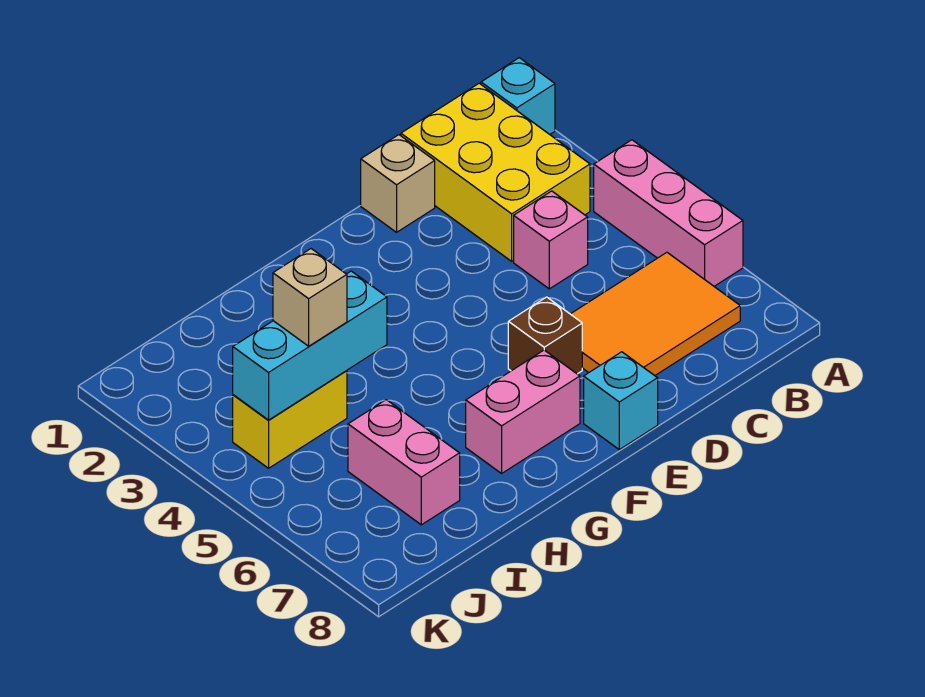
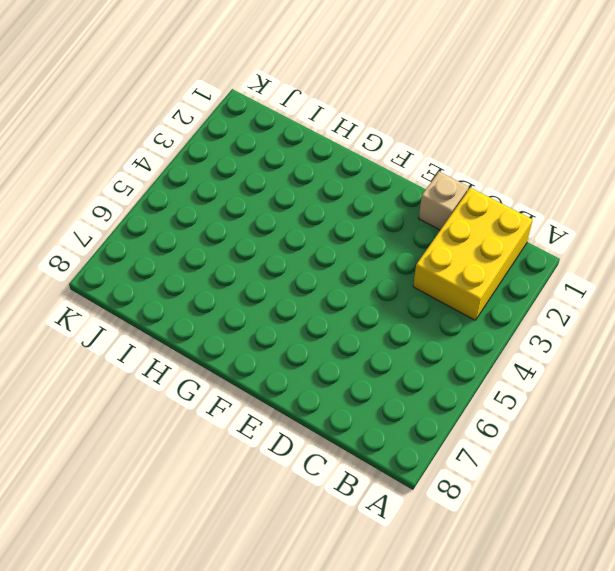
none -> cyan brick A1 level 1
none -> pink brick A4:A6 level 1
none -> orange tile B6:D7 level 1

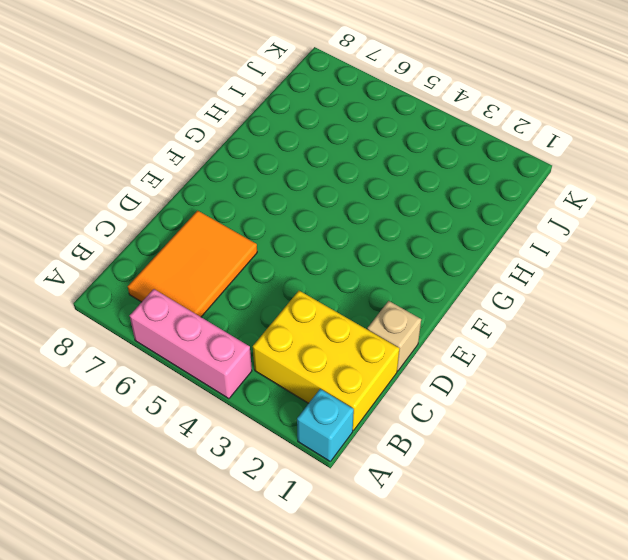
none -> pink brick C4 level 1
none -> brown brick E6 level 1
none -> cyan brick E8 level 1

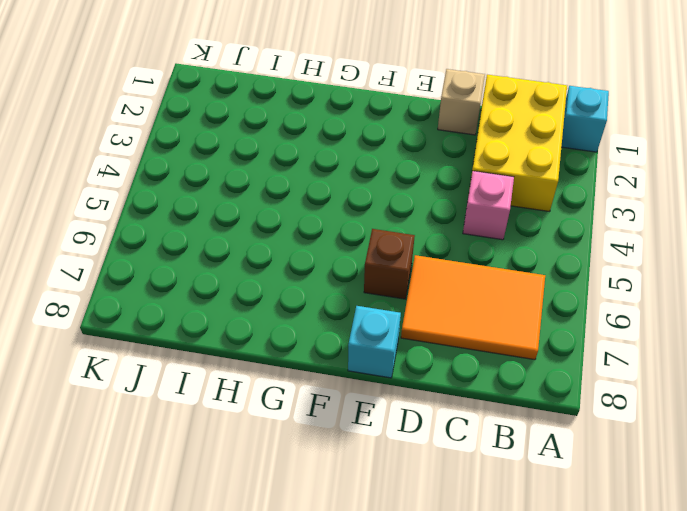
none -> pink brick A4:A6 level 1
none -> pink brick F7:G7 level 1
none -> yellow brick I4:J4 level 1

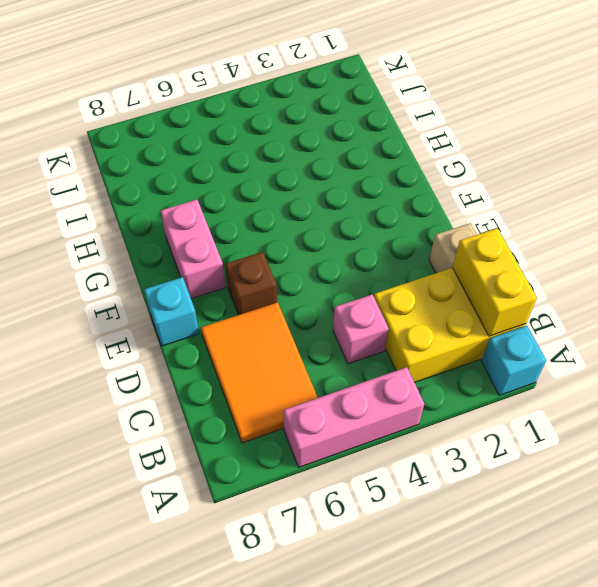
yellow brick B1:C1 level 2 -> yellow brick I4:J4 level 1
none -> pink brick I6:I7 level 1
none -> cyan brick H4:J4 level 2
none -> tan brick I4 level 3

